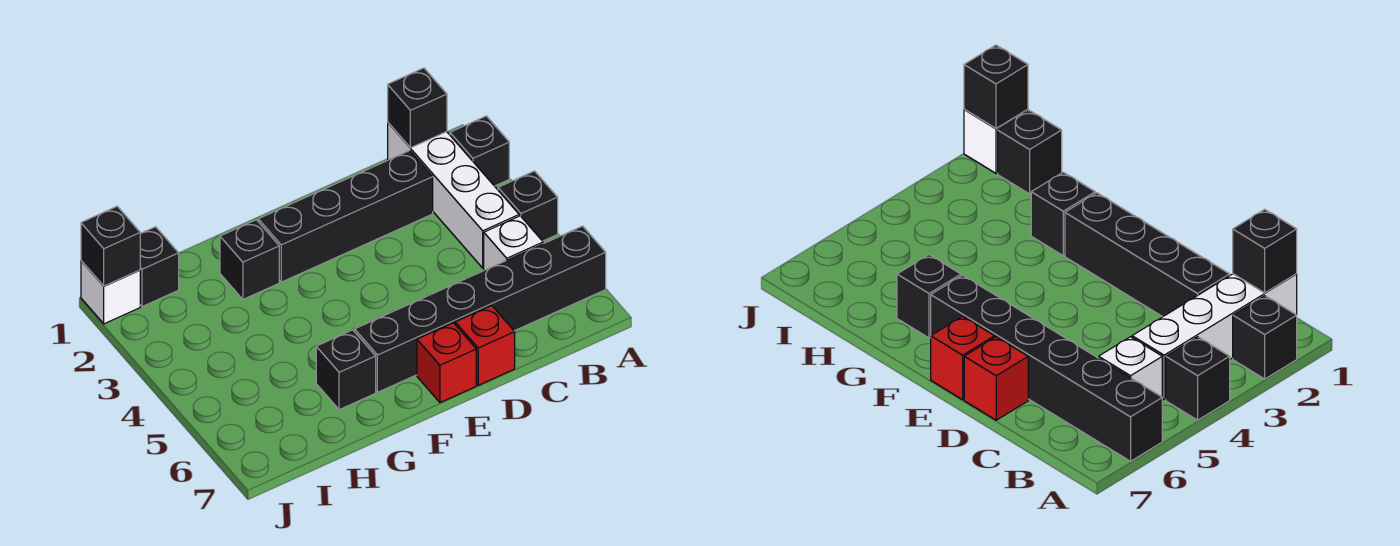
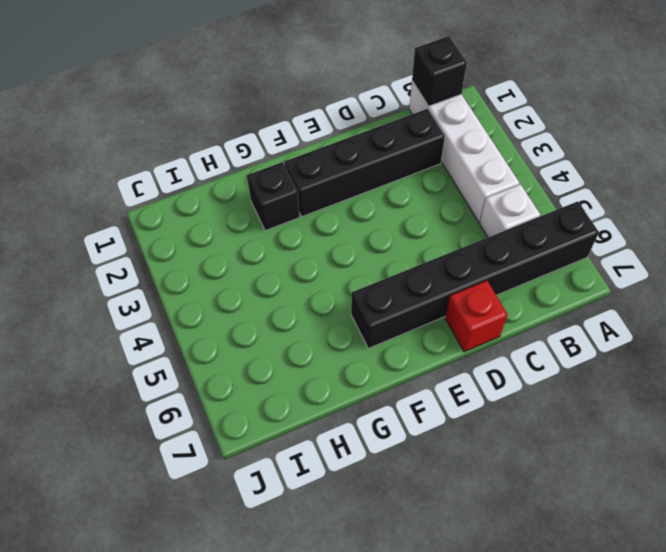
none -> black brick A2 level 1
none -> black brick A4 level 1
none -> red brick E7 level 1

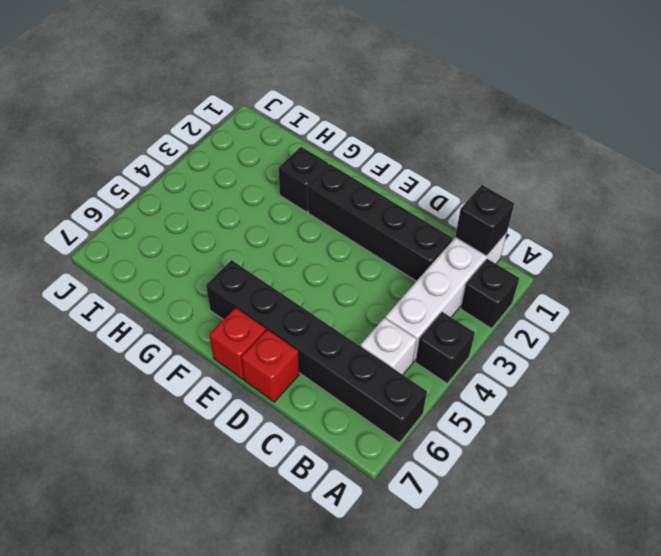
none -> black brick G6 level 1
none -> black brick I1 level 1
none -> white brick J1 level 1

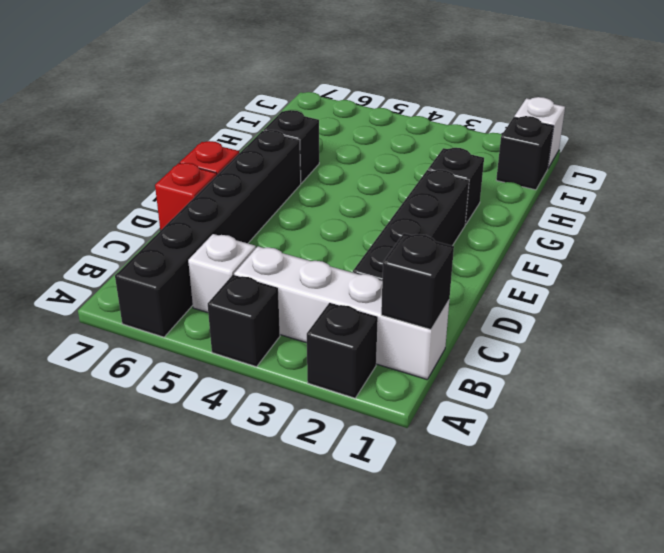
none -> black brick J1 level 2

